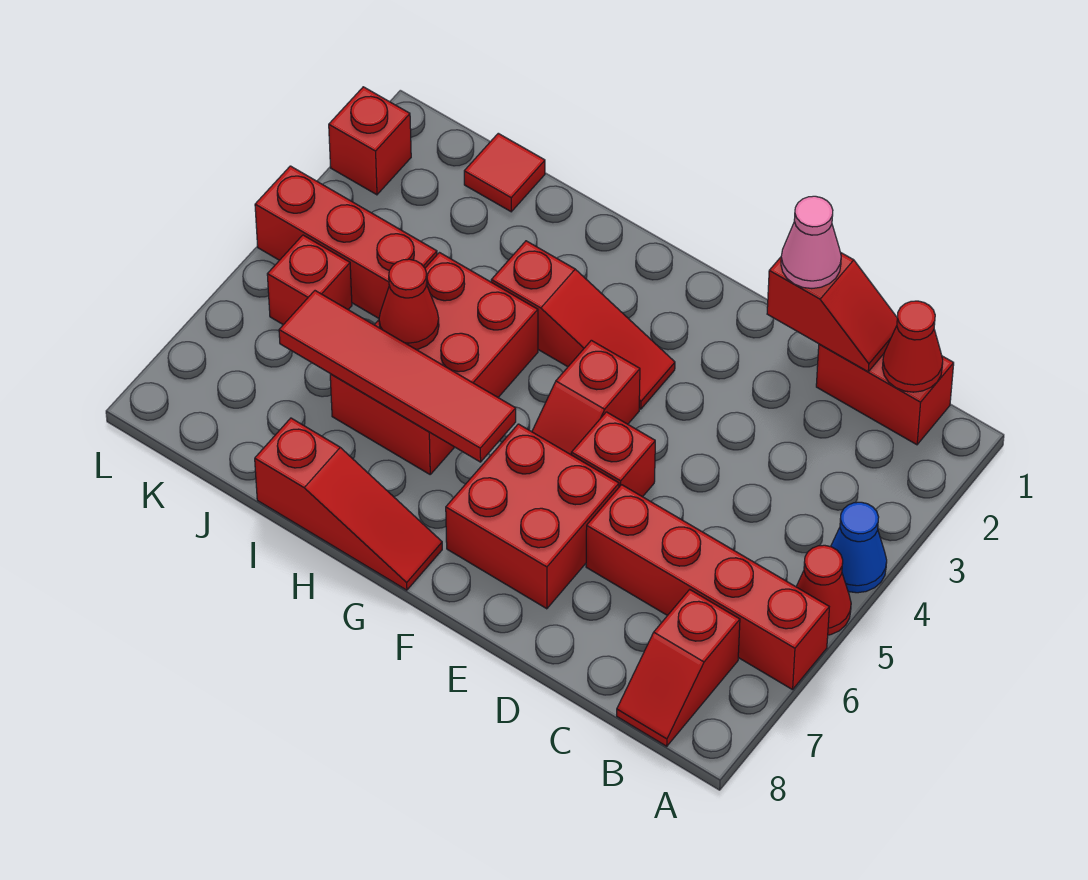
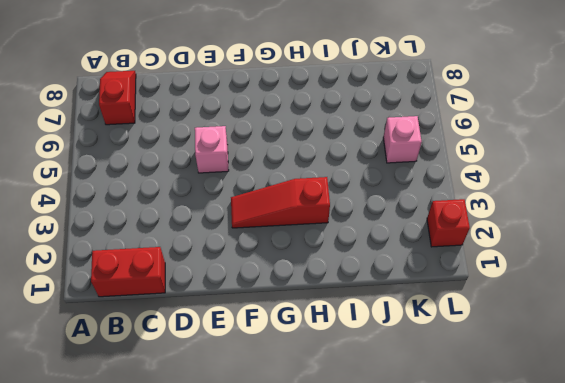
pink brick E5 level 1 -> red brick E5 level 1
pink brick K5 level 1 -> red brick K5 level 1
none -> blue cone A4 level 1
none -> red cone A5 level 1
none -> red brick A6:D6 level 1

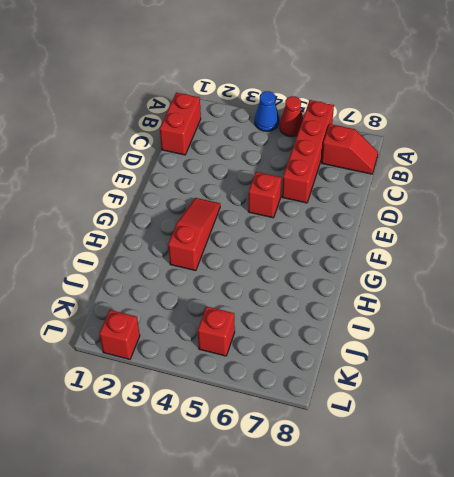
none -> red brick E6:F7 level 1
none -> red slope F4:F5 level 1 top 4
none -> red slope G8:I8 level 1 top I

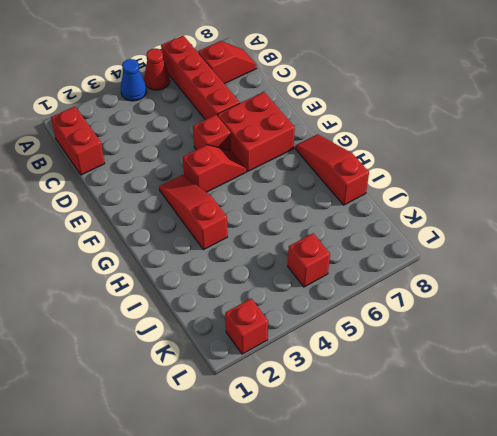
none -> red brick H4:I6 level 1
none -> red tile J1 level 1
none -> red brick J4:L4 level 1

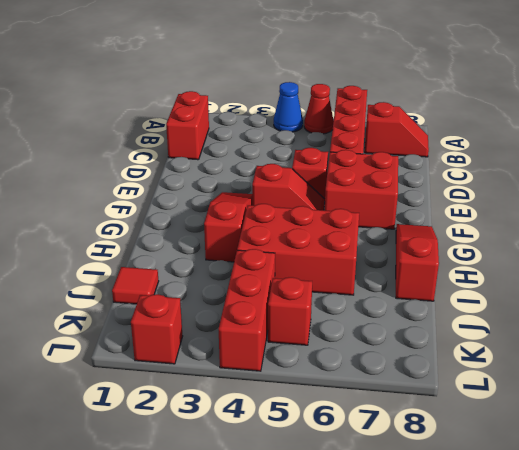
none -> red cone B1 level 2
none -> red slope C1:D1 level 2 top D
none -> red tile G6:J6 level 2

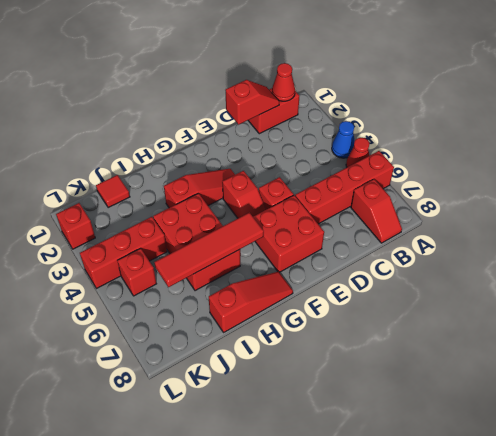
none -> red cone I5 level 2
none -> pink cone D1 level 3

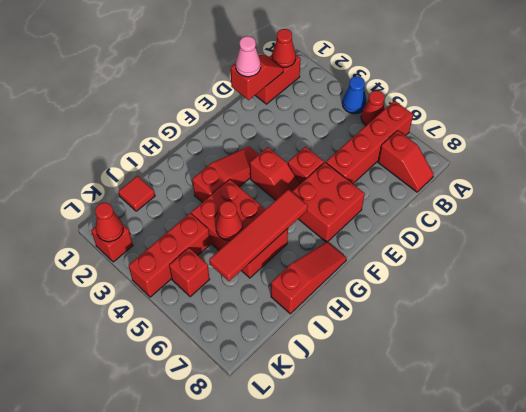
red cone L2 level 2 -> none

